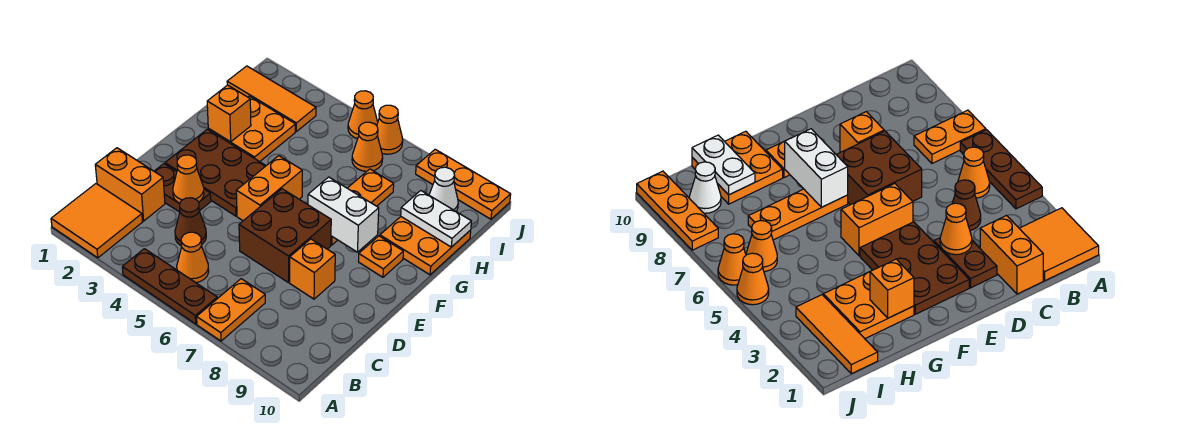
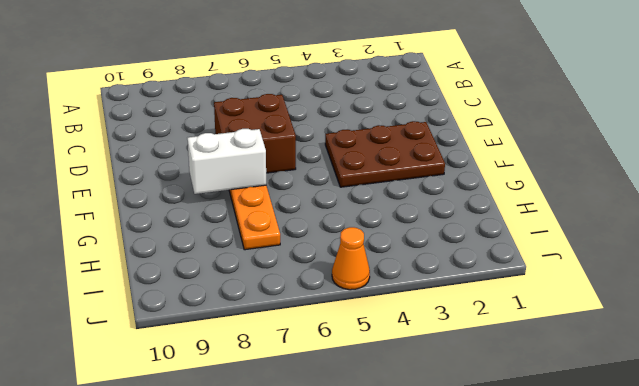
none -> orange tile A1:B2 level 1
none -> brown plate A4:A6 level 1
none -> orange plate A7:B7 level 1

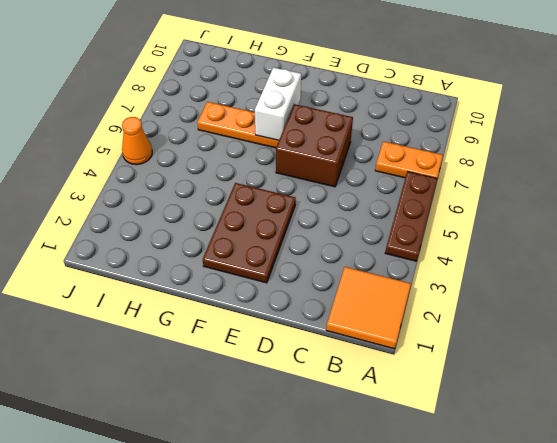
none -> orange cone B5 level 1
none -> orange brick C1:C2 level 1
none -> brown cone C4 level 1

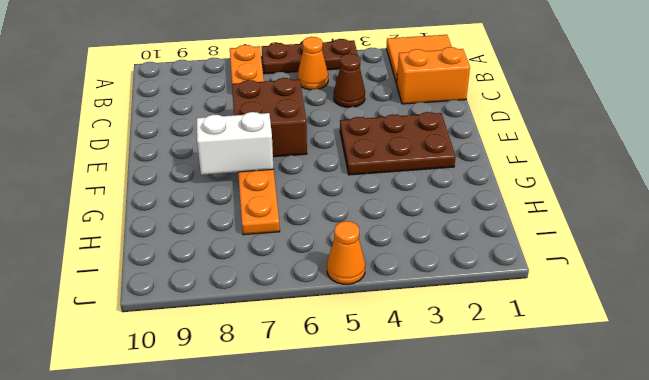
none -> brown plate D2:D3 level 1
none -> orange brick D8 level 1
none -> orange brick E5:F5 level 1

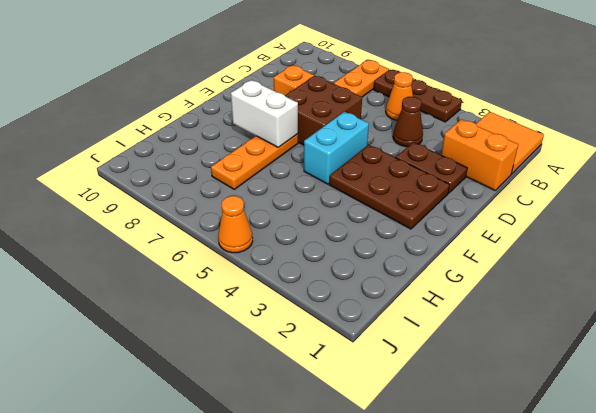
cyan brick E5:F5 level 1 -> orange brick E5:F5 level 1
none -> orange plate F9 level 1
none -> orange plate G2:H3 level 1
none -> orange plate G9:H10 level 1

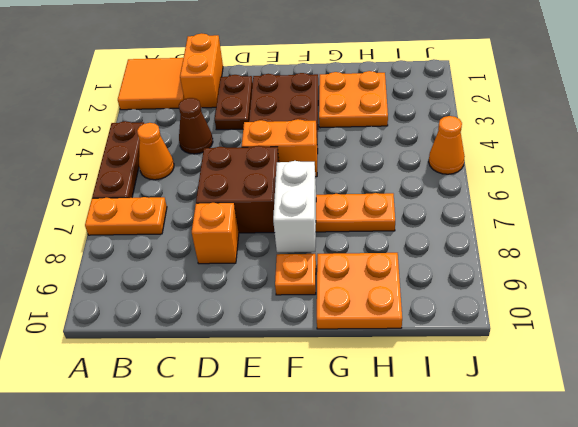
none -> orange tile I1:I3 level 1
none -> orange cone I6 level 1
none -> white cone I9 level 1

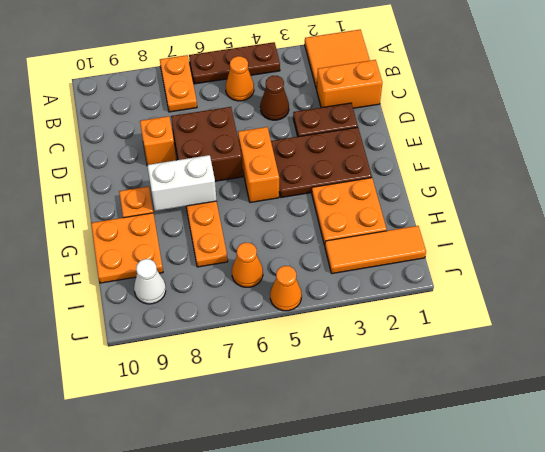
none -> orange cone J6 level 1
none -> orange plate J8:J10 level 1
none -> orange cone D3 level 2

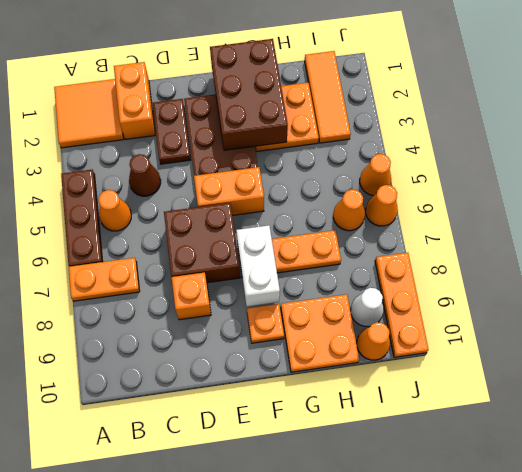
brown brick F1:G3 level 2 -> orange brick G2 level 2
orange cone I10 level 1 -> orange cone D3 level 2
none -> white plate H9:H10 level 2

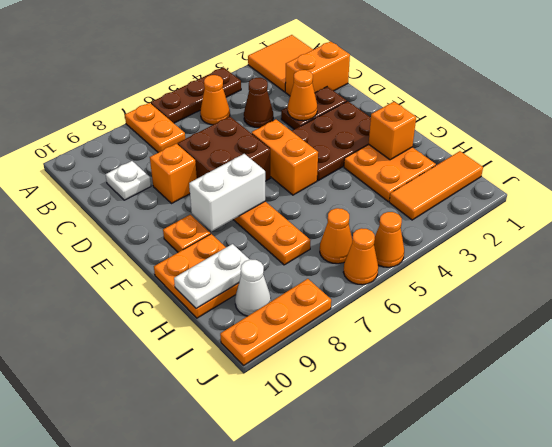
white plate C9 level 1 -> none

